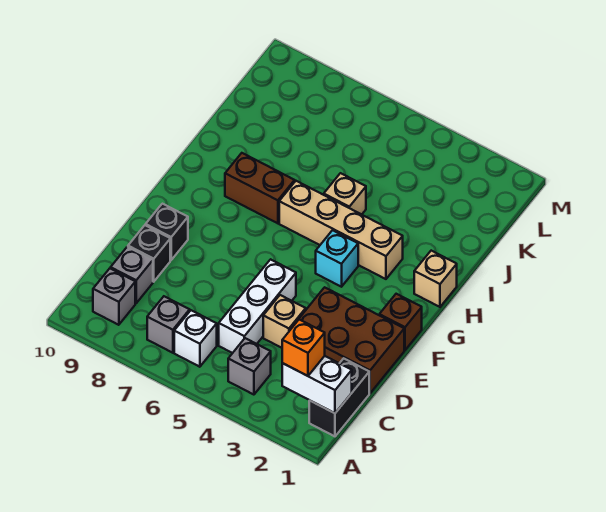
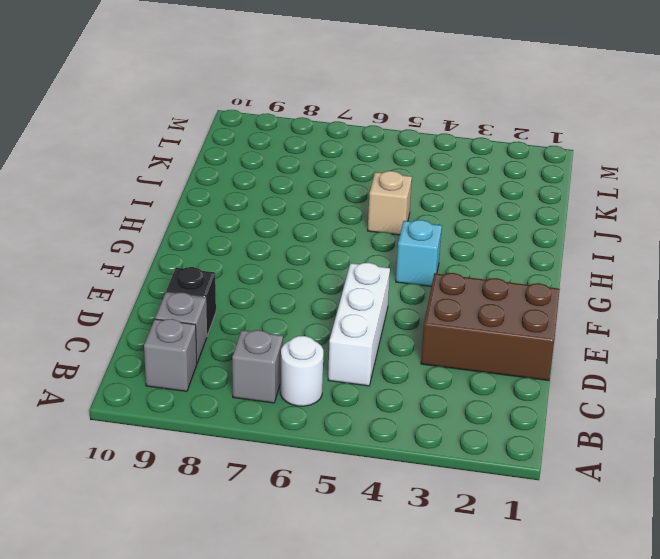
white round brick B6 level 1 -> white brick B6 level 1
none -> black brick B1:C1 level 1
none -> grey brick B4 level 1
none -> tan brick D4 level 1

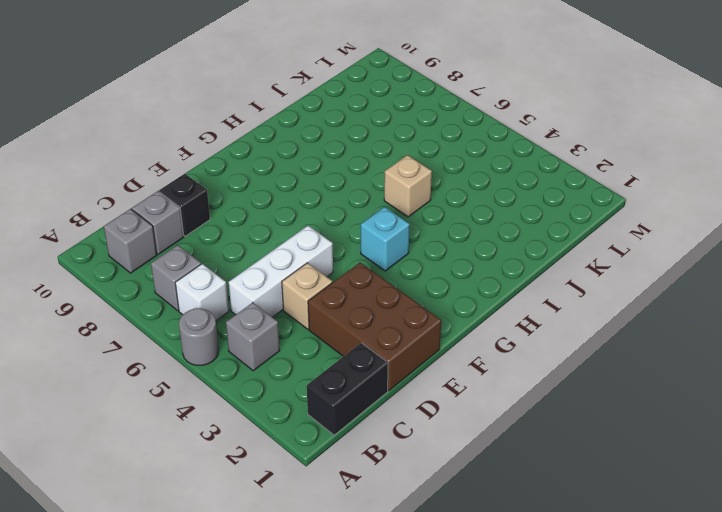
grey round brick A5 level 1 -> none
none -> black brick E9 level 1
none -> brown brick F1 level 1
none -> tan brick H1 level 1

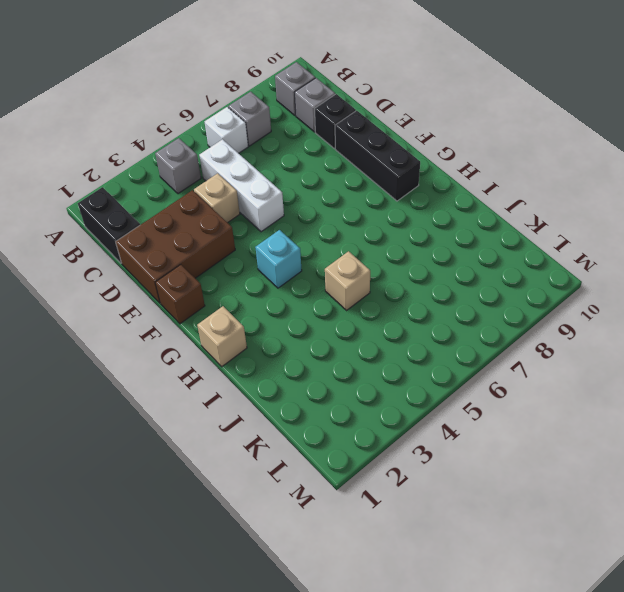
black brick E9:G9 level 1 -> black brick E9 level 1
none -> tan brick H3:H6 level 1
none -> brown brick H7:H8 level 1
none -> white brick B1:B2 level 2

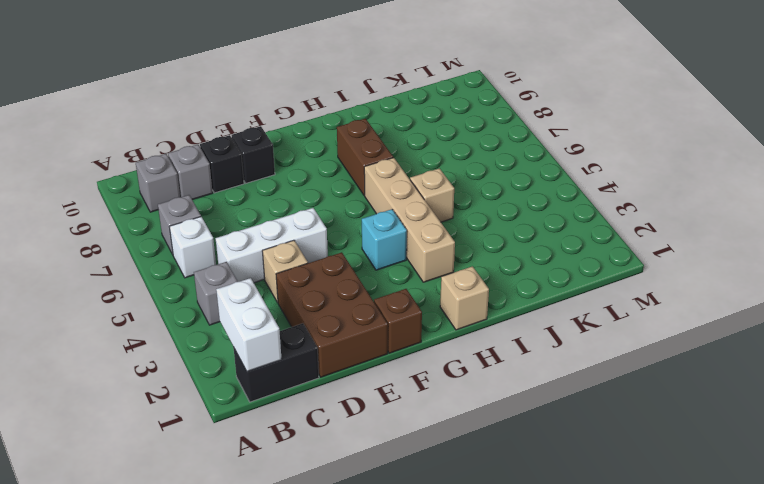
none -> orange brick B2 level 3

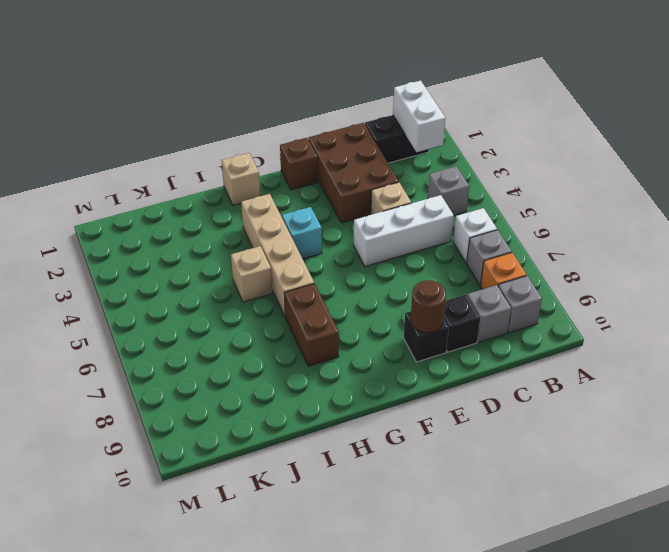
orange brick B8 level 1 -> orange brick B2 level 3
brown round brick E9 level 2 -> none

